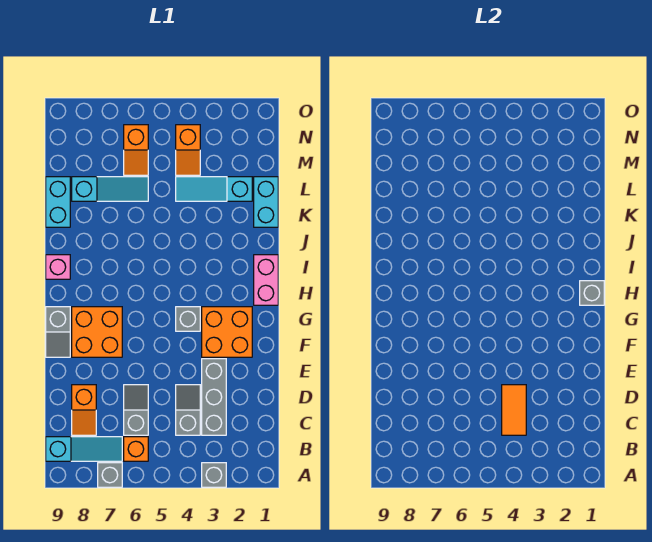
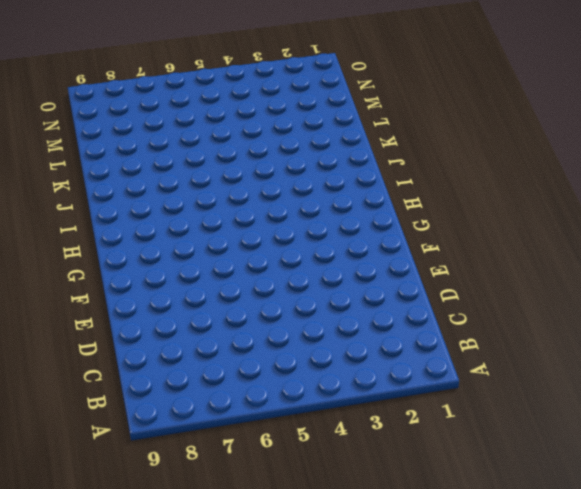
none -> grey brick A3 level 1
none -> grey brick A7 level 1
none -> orange brick B6 level 1

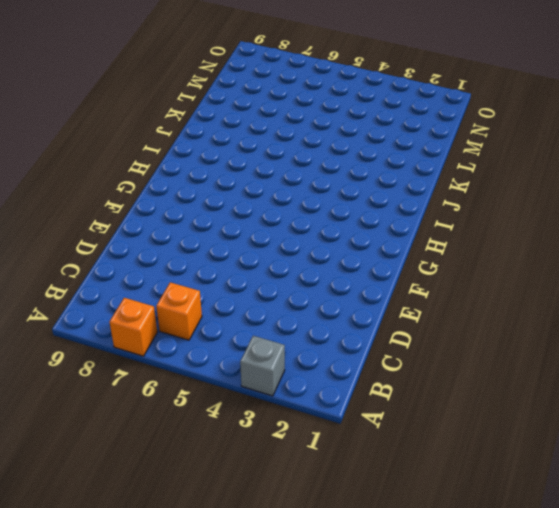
orange brick A7 level 1 -> grey brick A7 level 1
none -> cyan slope B7:B9 level 1 top 9
none -> grey brick C3:E3 level 1
none -> grey slope C4:D4 level 1 top C

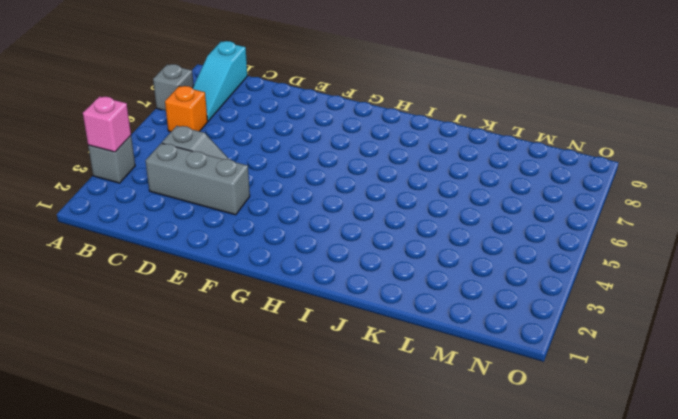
pink brick A3 level 2 -> pink brick I9 level 1
none -> grey slope C6:D6 level 1 top C
none -> orange slope C8:D8 level 1 top D
none -> orange brick F2:G3 level 1

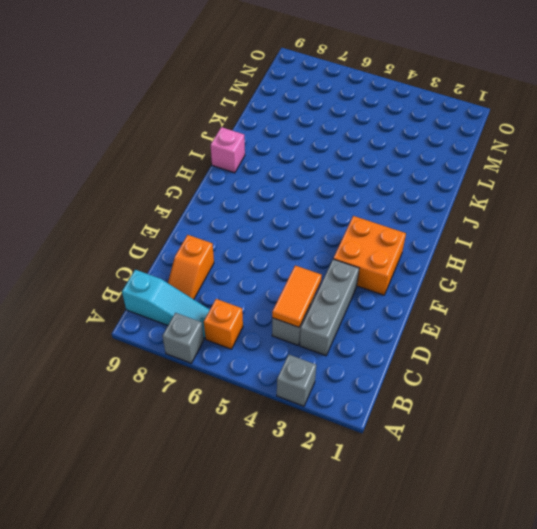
none -> grey slope C6:D6 level 1 top C
none -> orange brick F7:G8 level 1
none -> grey slope F9:G9 level 1 top G

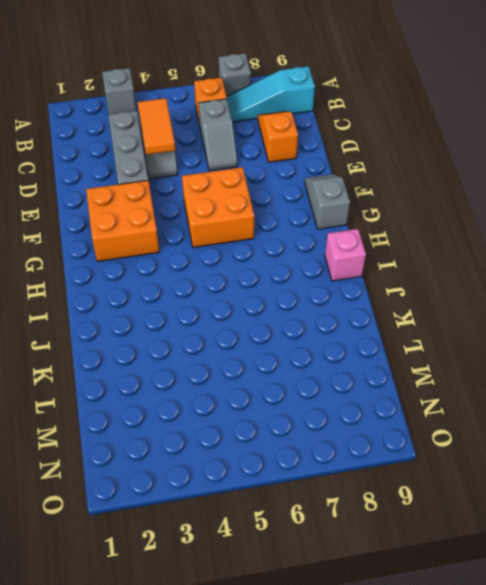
orange brick F5:G6 level 1 -> orange brick F7:G8 level 1
none -> grey brick G4 level 1
none -> pink brick H1:I1 level 1
none -> cyan brick K1:L1 level 1

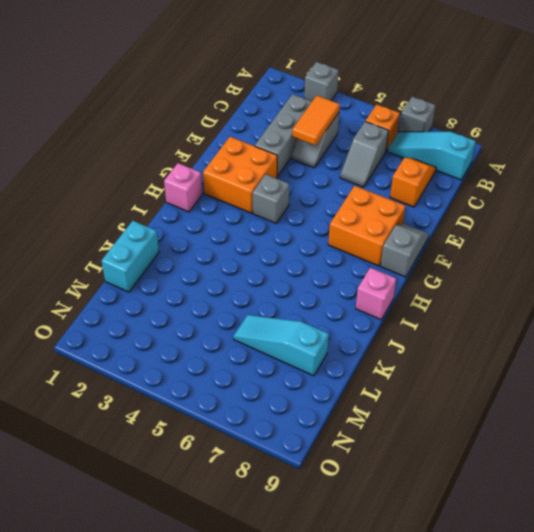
pink brick H1 level 1 -> pink brick H1:I1 level 1
none -> cyan brick K9:L9 level 1
none -> cyan slope L2:L4 level 1 top 2
none -> orange slope M4:N4 level 1 top N

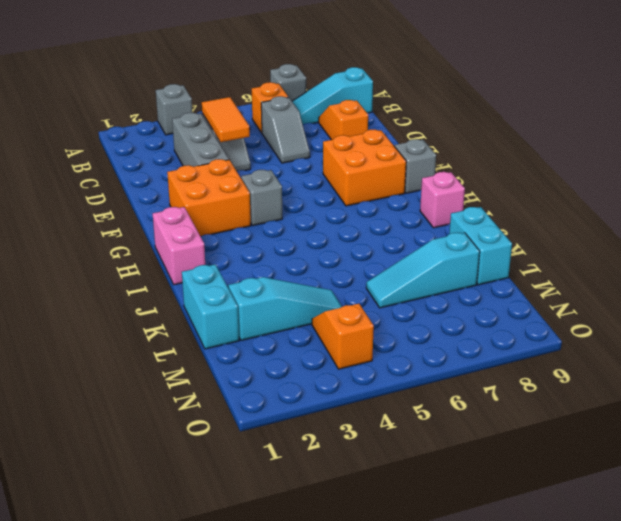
none -> orange slope M6:N6 level 1 top N
none -> grey brick H1 level 2

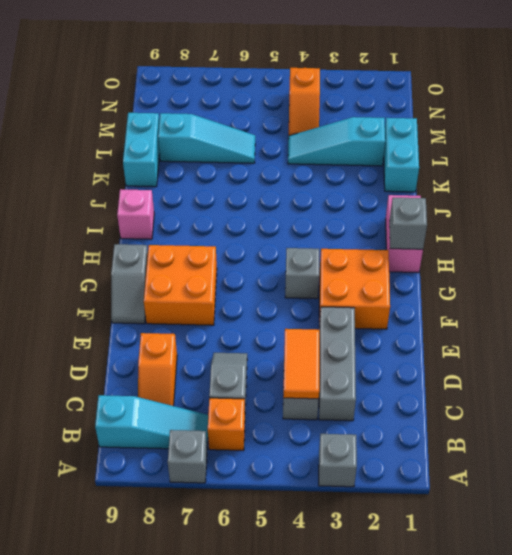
none -> orange slope M6:N6 level 1 top N

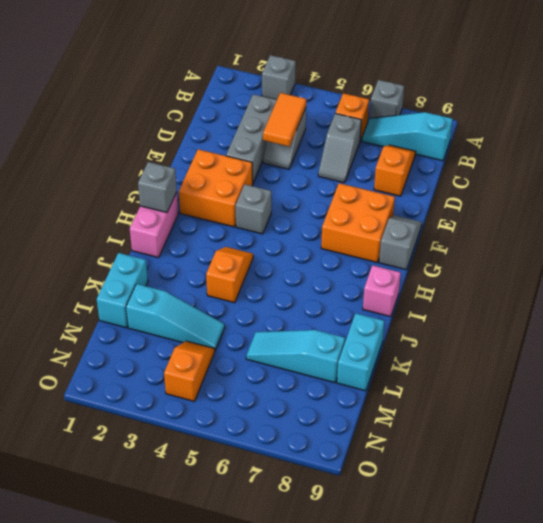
orange slope I4:J4 level 1 top J -> orange slope M6:N6 level 1 top N

